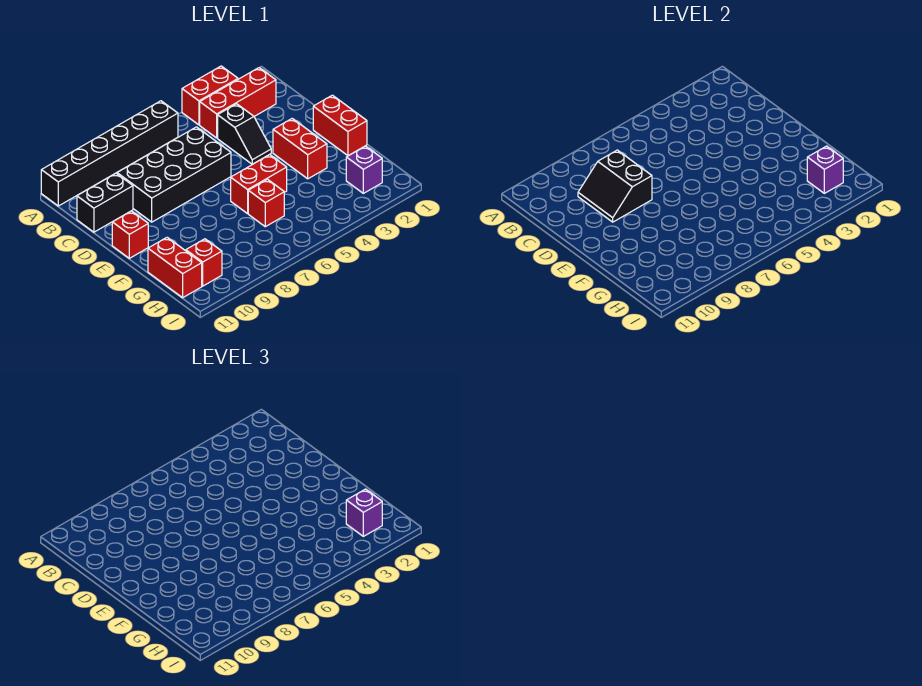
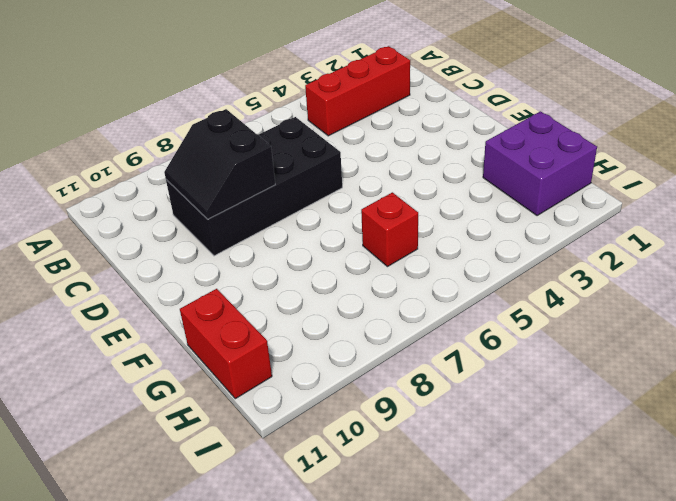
purple brick G1:H2 level 1 -> purple brick H2 level 1
none -> red brick A3:A4 level 1
none -> black brick A6:A11 level 1
none -> black slope C4:D4 level 1 top C

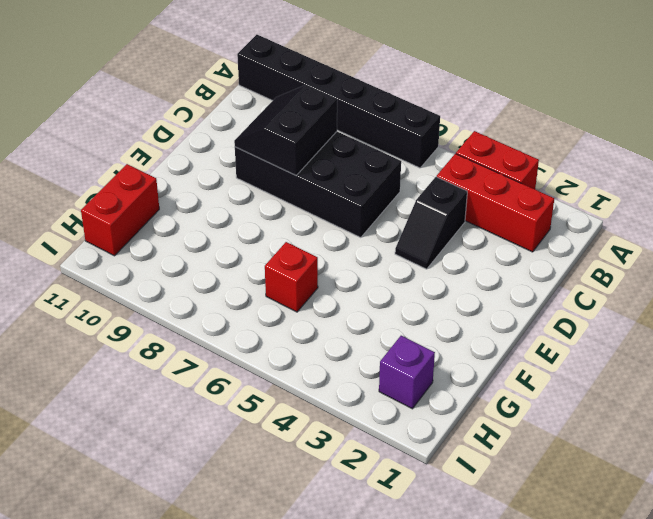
none -> black brick C10:C11 level 1
none -> red brick E1:F1 level 1
none -> red brick E3:F3 level 1

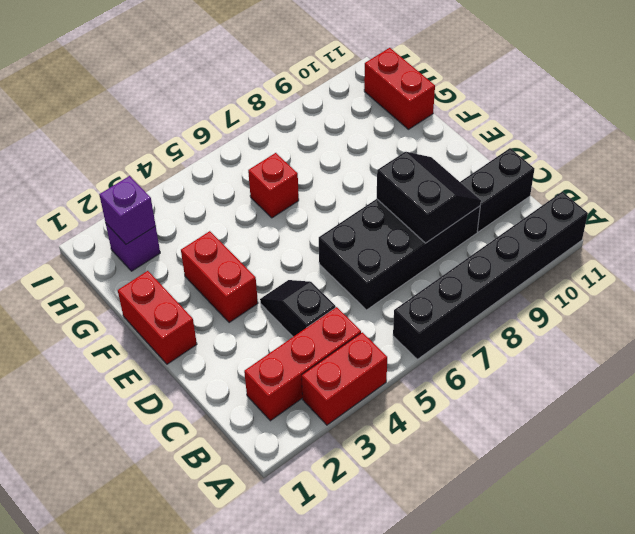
none -> red brick E11 level 1
none -> red brick F5:F6 level 1
none -> red brick H10 level 1

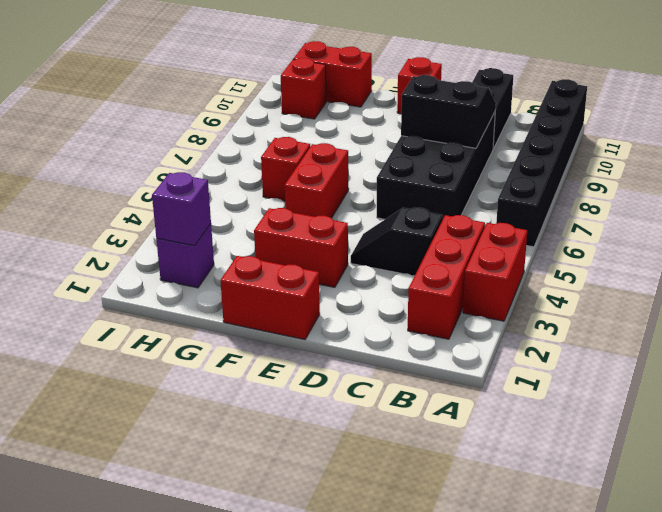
none -> purple brick H2 level 3

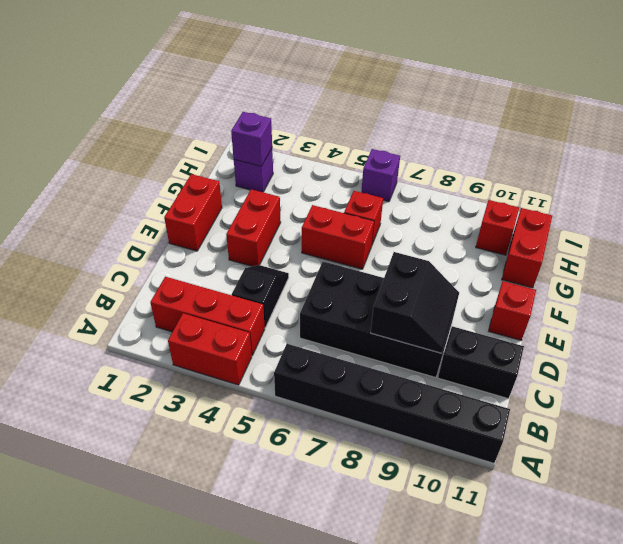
purple brick I6 level 1 -> purple brick H2 level 3

